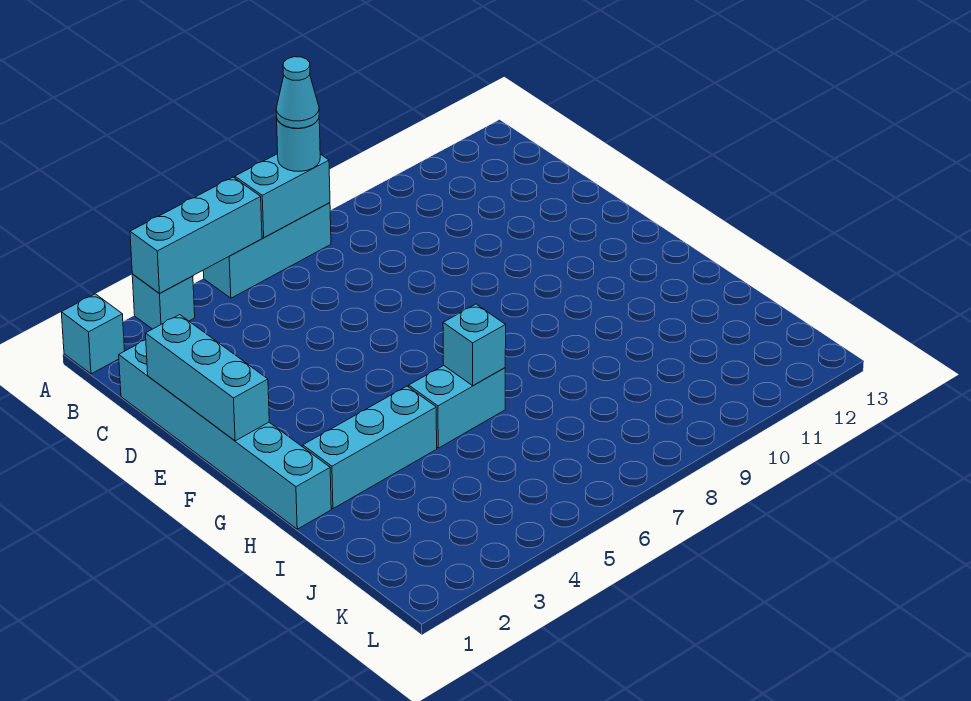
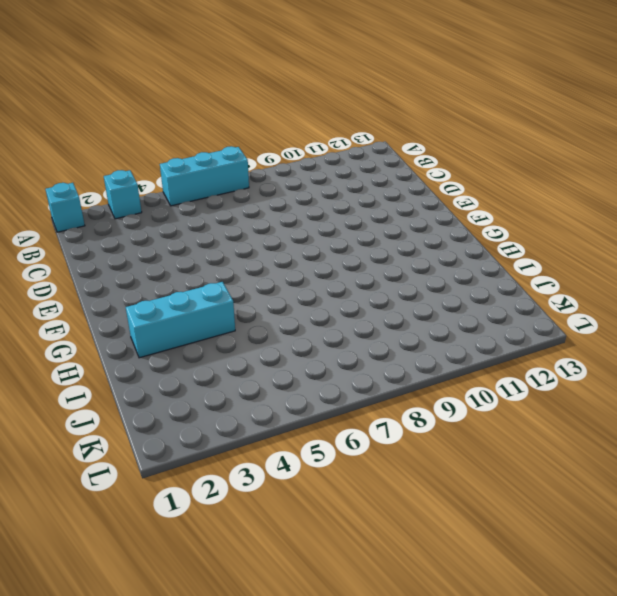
none -> cyan brick C1:H1 level 1
none -> cyan brick H5:H6 level 1
none -> cyan brick A3:A5 level 2

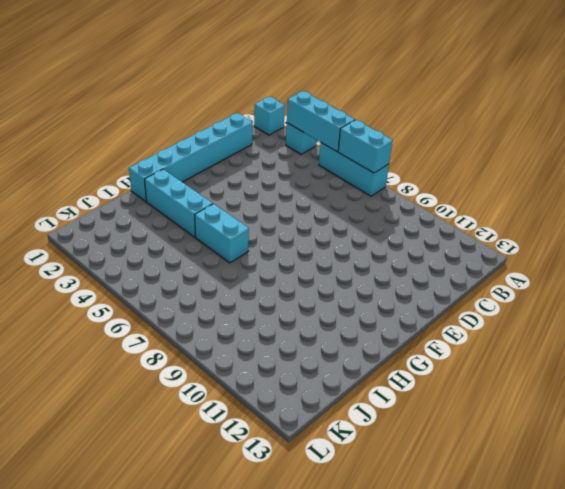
none -> cyan brick D1:F1 level 2
none -> cyan brick H6 level 2
none -> cyan round brick A7 level 3

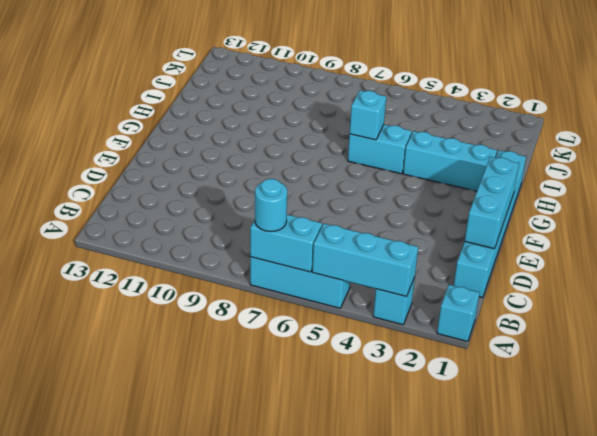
none -> cyan cone A7 level 4

